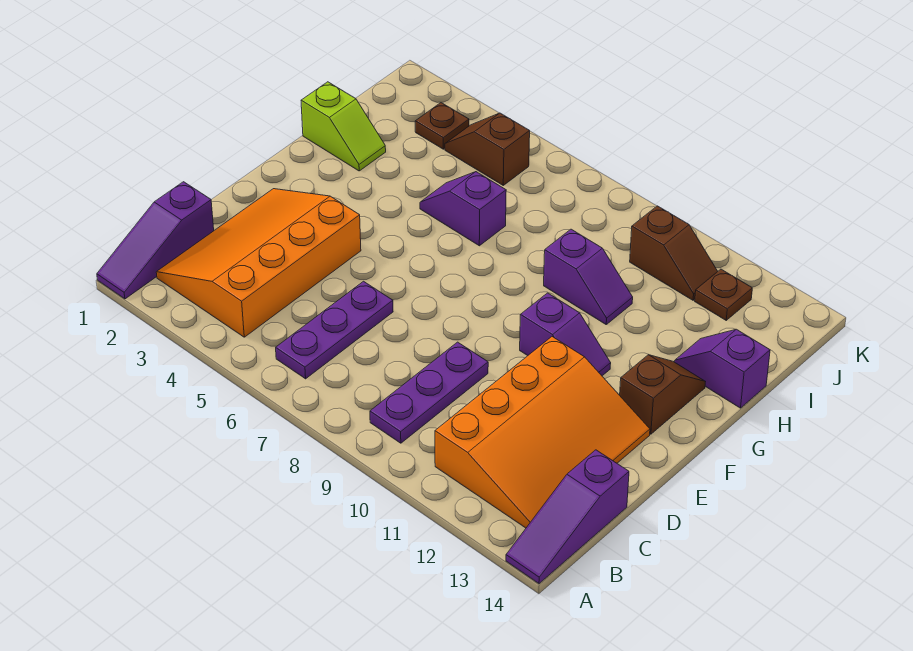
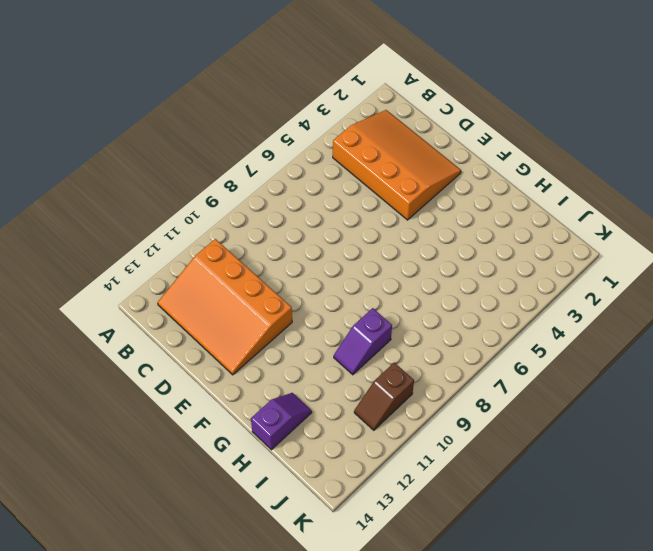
none -> purple slope A1:C1 level 1 top C
none -> purple slope A14:C14 level 1 top C
none -> purple plate B6:D6 level 1

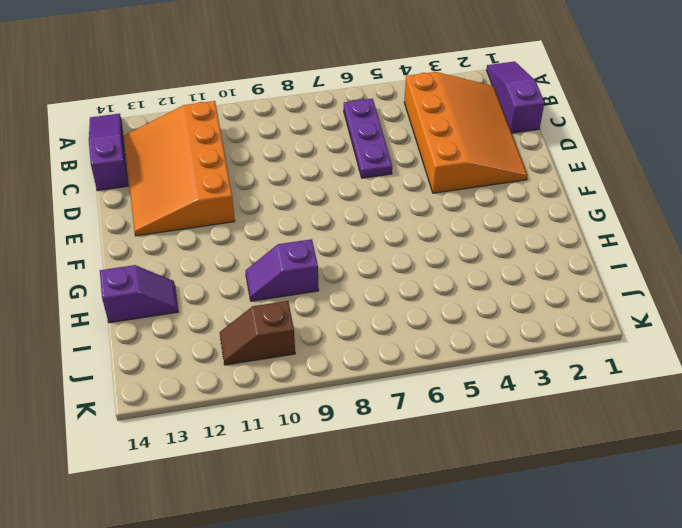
none -> purple plate B9:D9 level 1
none -> purple slope F10:F11 level 1 top 10
none -> brown slope F13:G13 level 1 top F

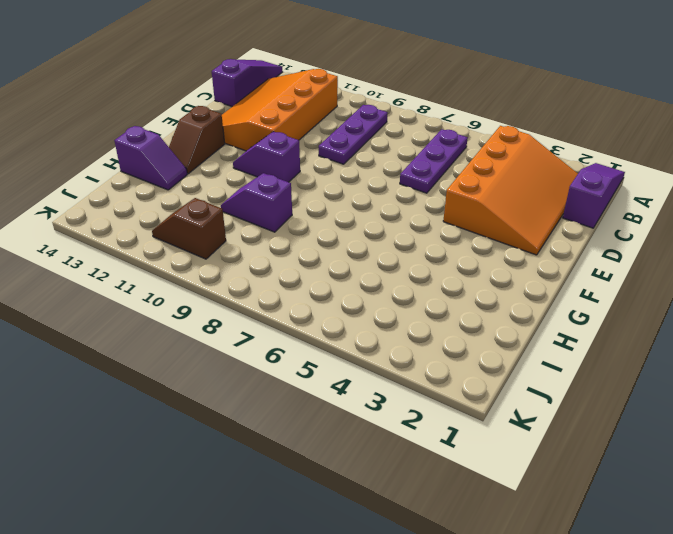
none -> lime slope H1:H2 level 1 top 1
none -> purple slope H5:H6 level 1 top 6
none -> brown plate J3 level 1

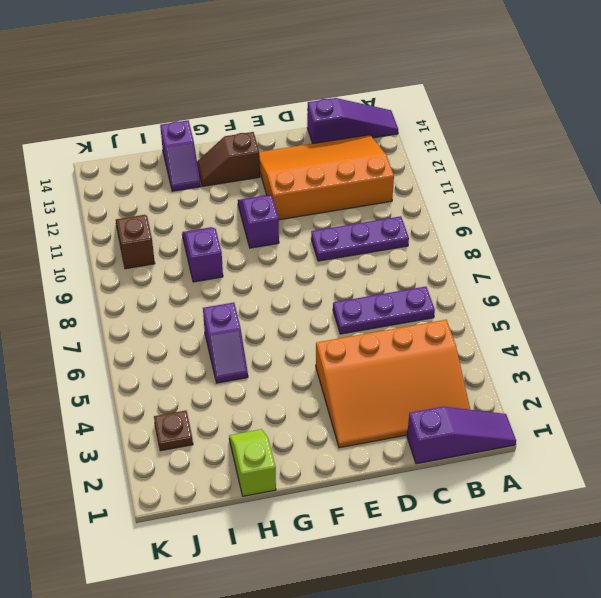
none -> brown slope J4:J5 level 1 top 5
none -> brown plate J12 level 1

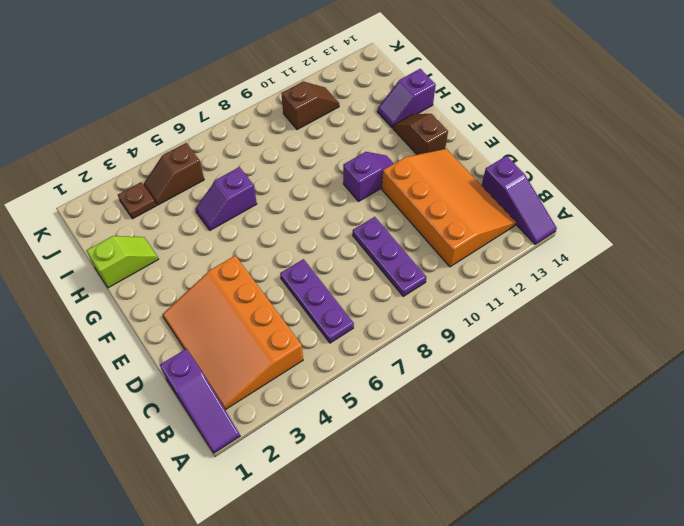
none -> purple slope H9:H10 level 1 top 9
none -> brown plate J12 level 1

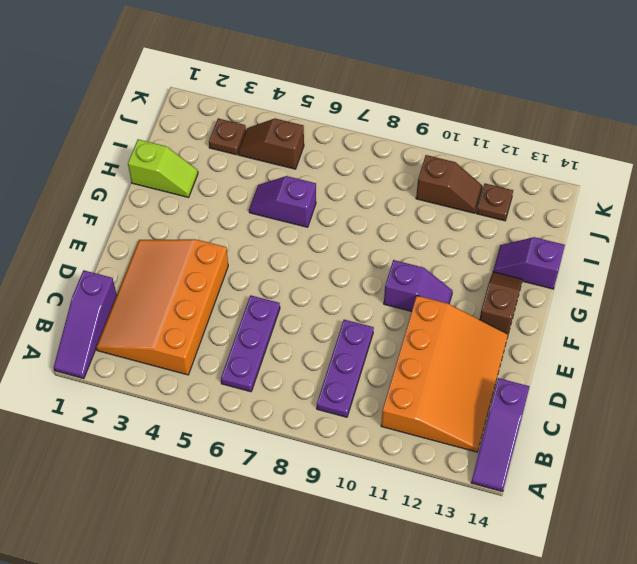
none -> purple slope H9:H10 level 1 top 9

